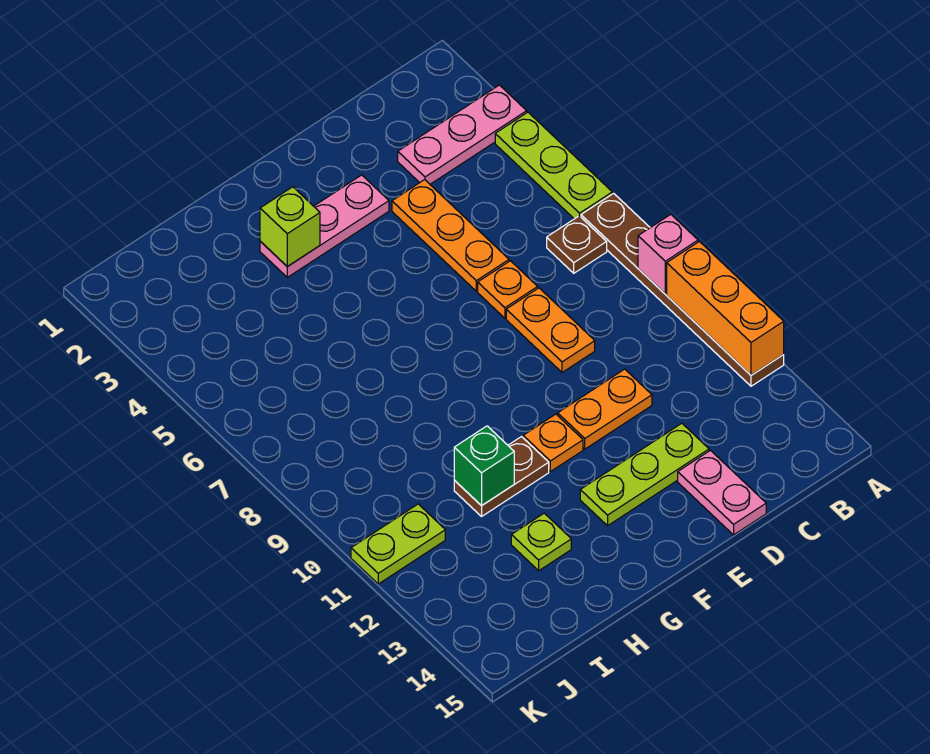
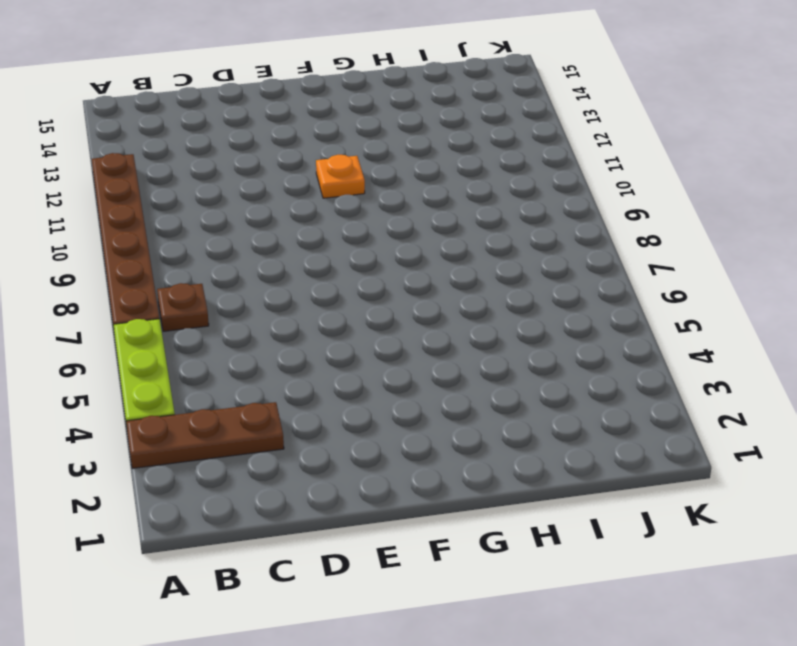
brown plate A3:C3 level 1 -> pink plate A3:C3 level 1
none -> orange plate D4:D6 level 1
none -> orange plate D7 level 1
none -> orange plate D8:D9 level 1

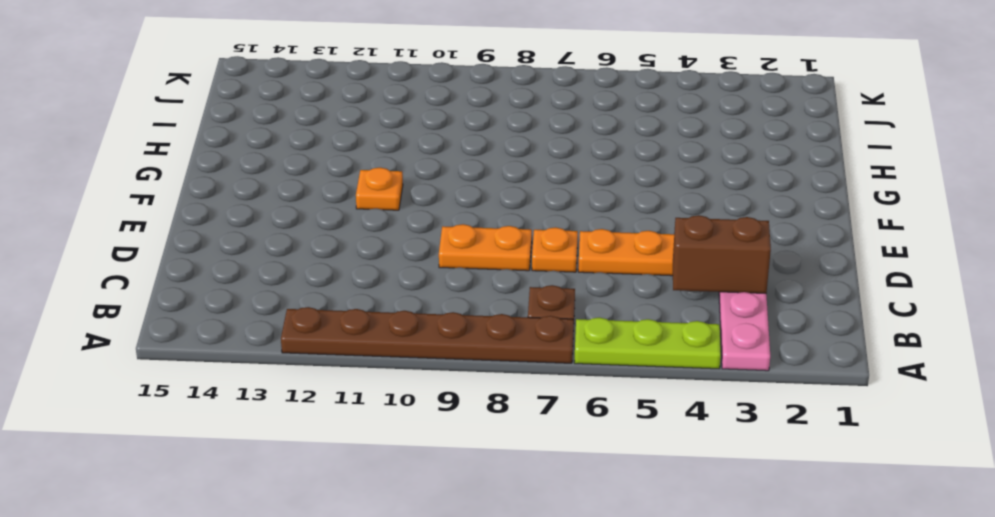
brown brick C3:C4 level 2 -> none
none -> orange plate D11:E11 level 1
none -> lime plate D13:F13 level 1
none -> pink plate D14:D15 level 1

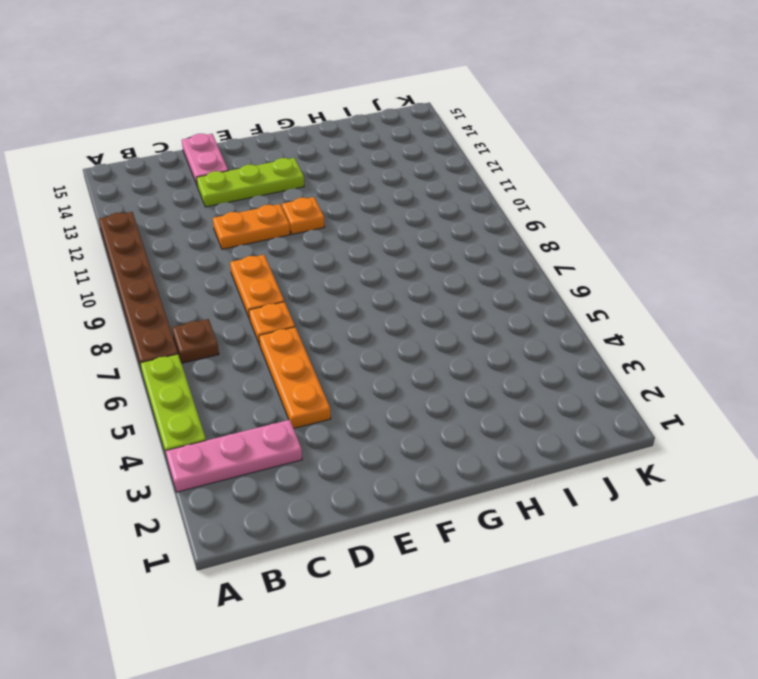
none -> pink plate E3:G3 level 1
none -> brown plate G11:H11 level 1
none -> lime plate H13 level 1

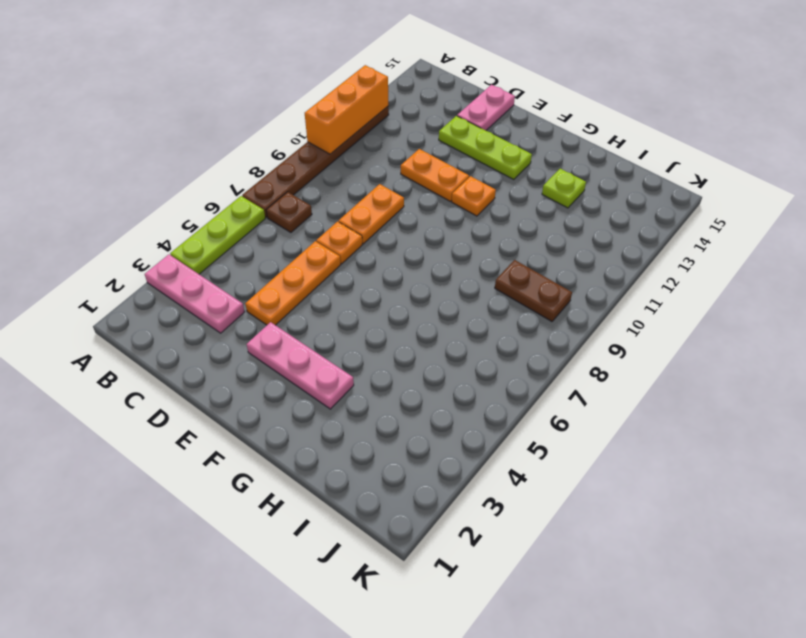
brown plate I9:J9 level 1 -> brown plate G11:H11 level 1
none -> lime plate J11:K11 level 1
none -> pink brick A9 level 2
none -> lime brick G3 level 2

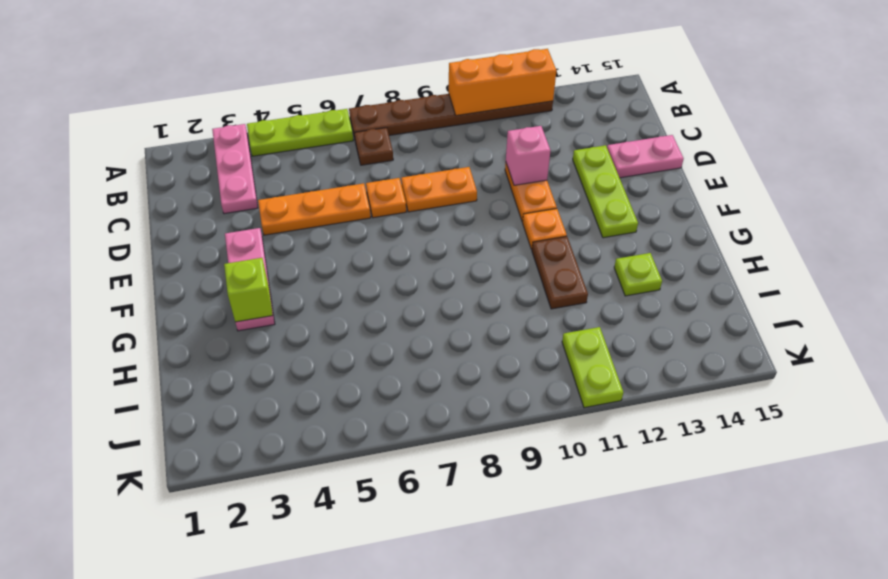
pink brick D11 level 2 -> pink brick A9 level 2
none -> green brick H11 level 2

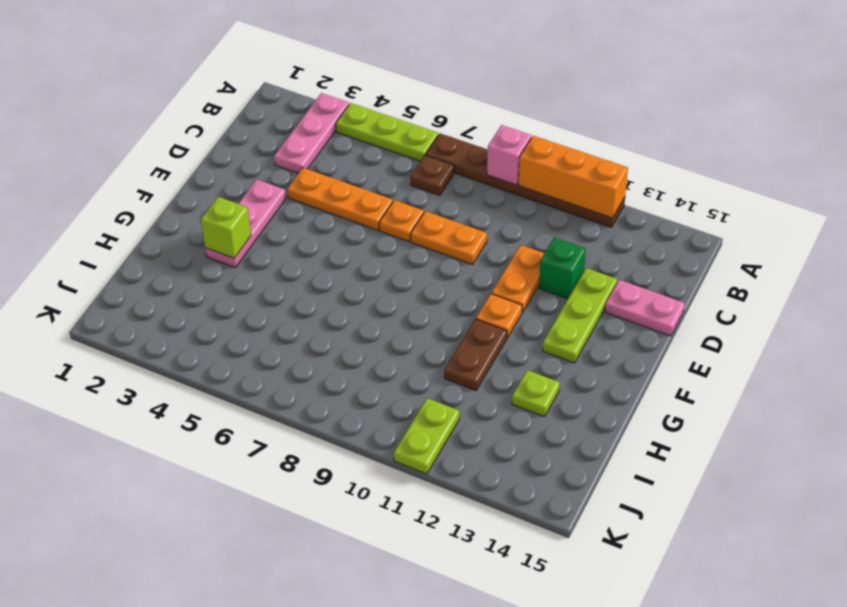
green brick D12 level 1 -> green brick H11 level 2

